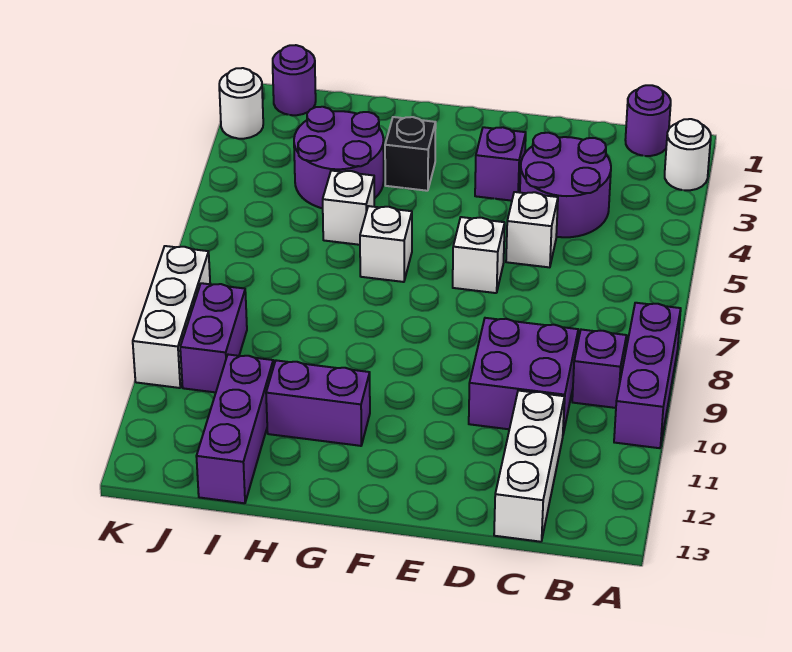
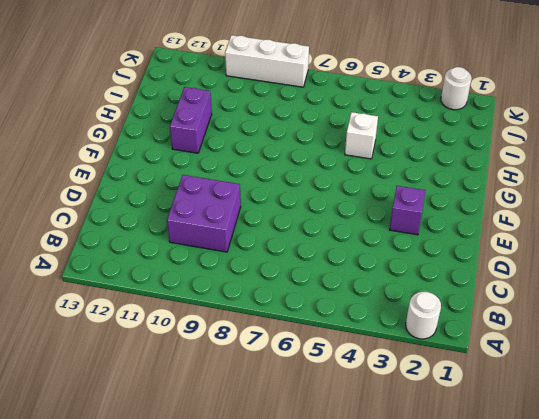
none -> purple brick A8:A10 level 1
none -> purple round brick B1 level 1
none -> purple brick B9 level 1

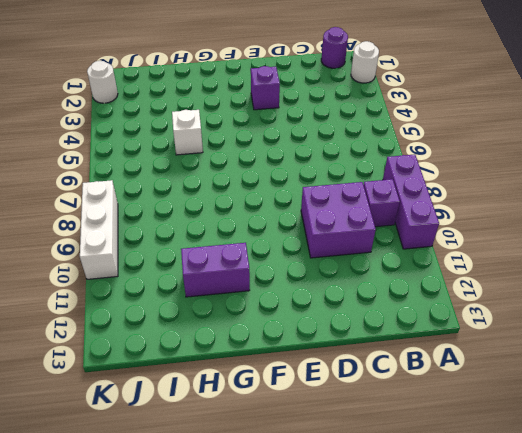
none -> purple round brick C3:D4 level 1
none -> white brick C11:C13 level 1
none -> white brick D5 level 1

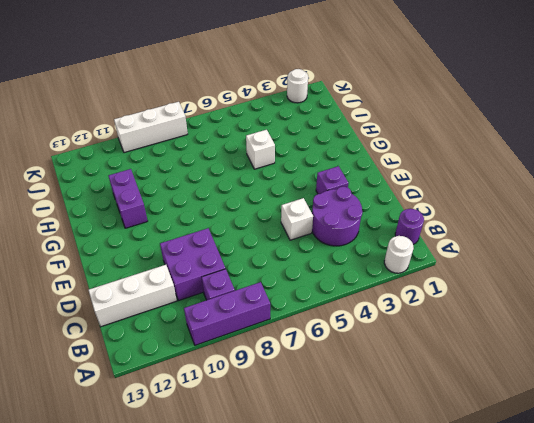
none -> white brick E6 level 1
none -> black brick G3 level 1
none -> white brick G6 level 1

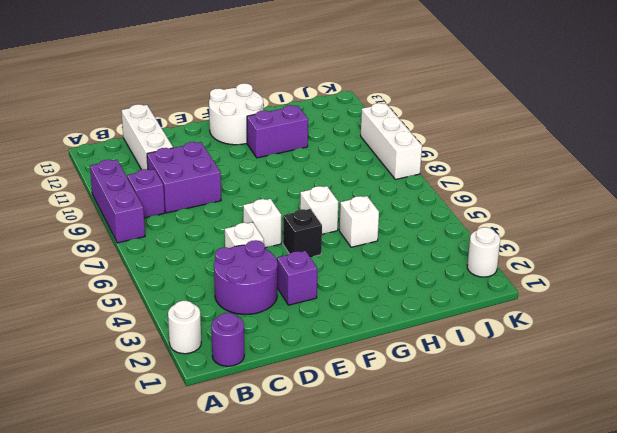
black brick F5 level 1 -> black brick G3 level 1
white round brick F12:G13 level 1 -> none
none -> purple round brick H3:I4 level 1
none -> purple brick I11:I13 level 1
none -> purple round brick J1 level 1

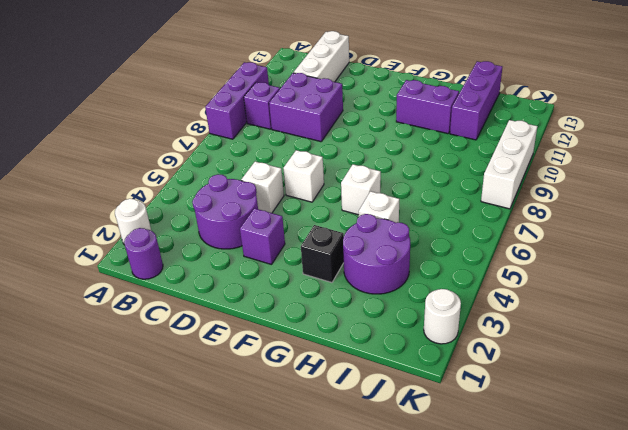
none -> purple round brick J1 level 1
none -> purple brick J9:J10 level 1

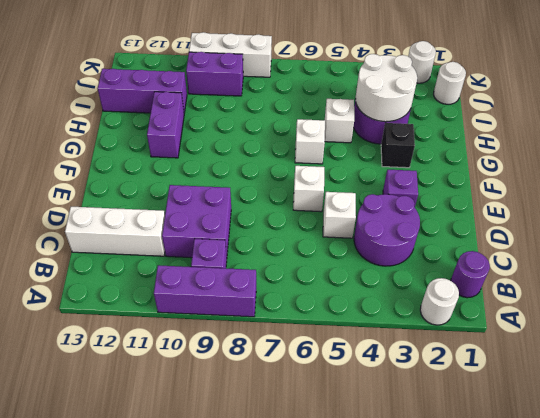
white round brick H3:I4 level 2 -> none
white round brick J1 level 1 -> purple round brick J1 level 1

